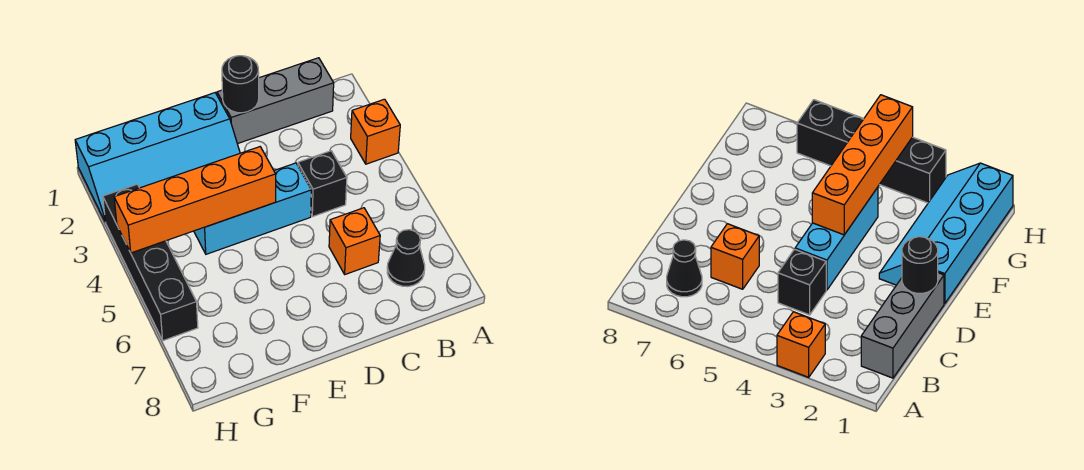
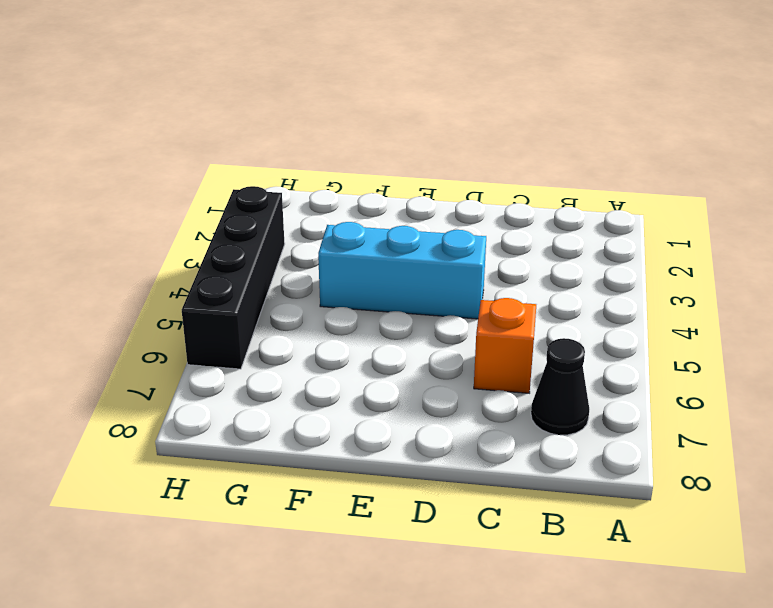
none -> orange brick A3 level 1
none -> grey brick B1:D1 level 1

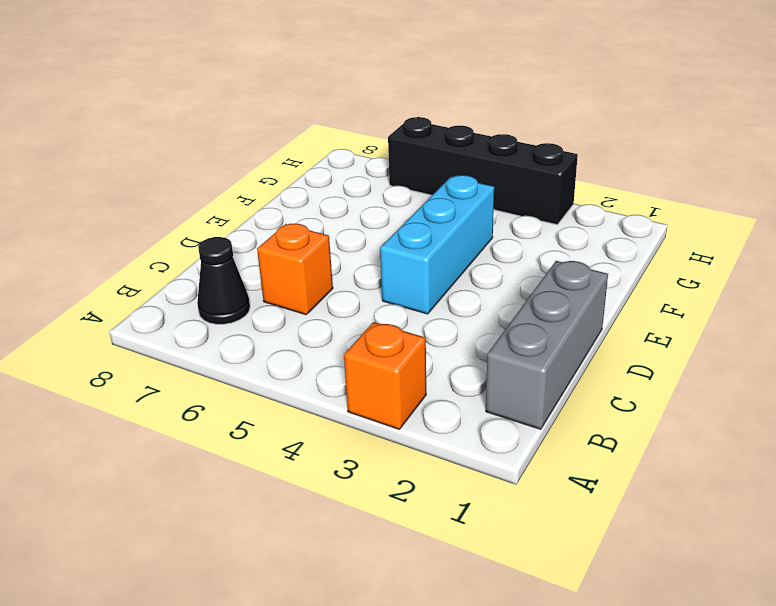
none -> black brick C4 level 1
none -> cyan slope E1:H2 level 1 top 1

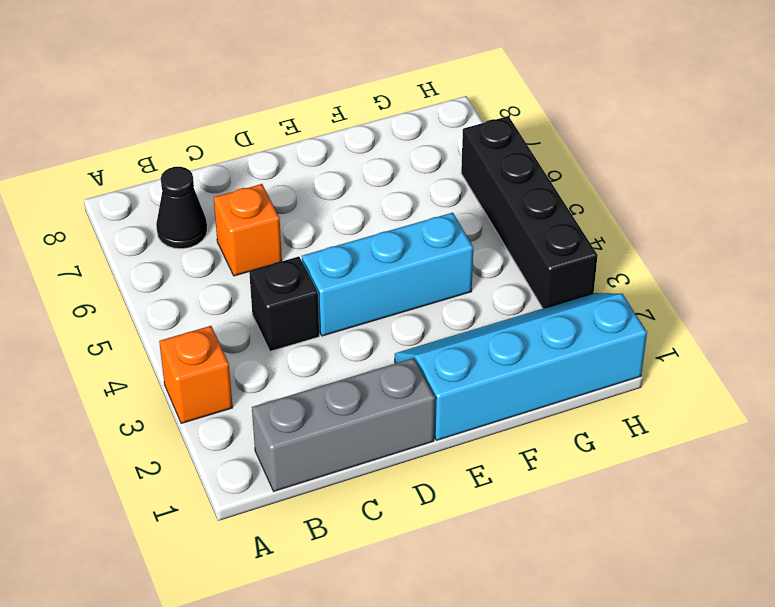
none -> black round brick D1 level 2
none -> orange brick E4:H4 level 2

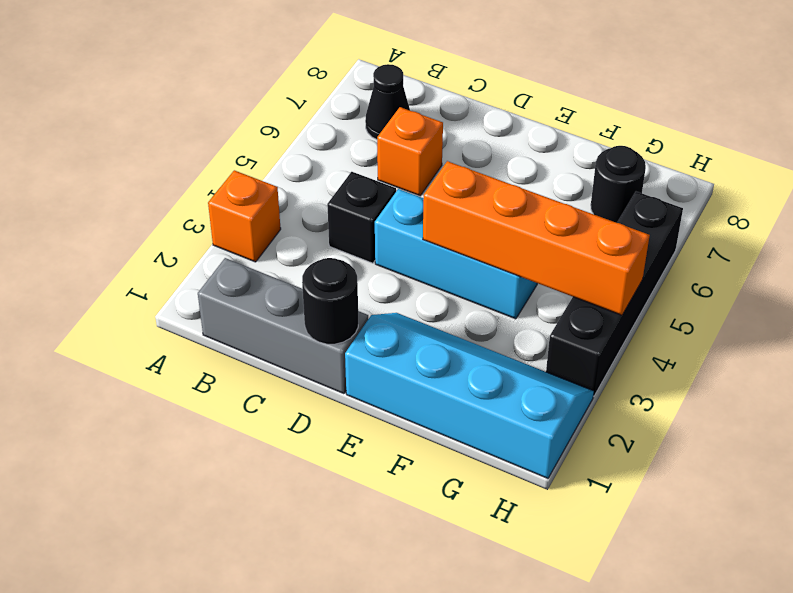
black round brick G7 level 1 -> none

